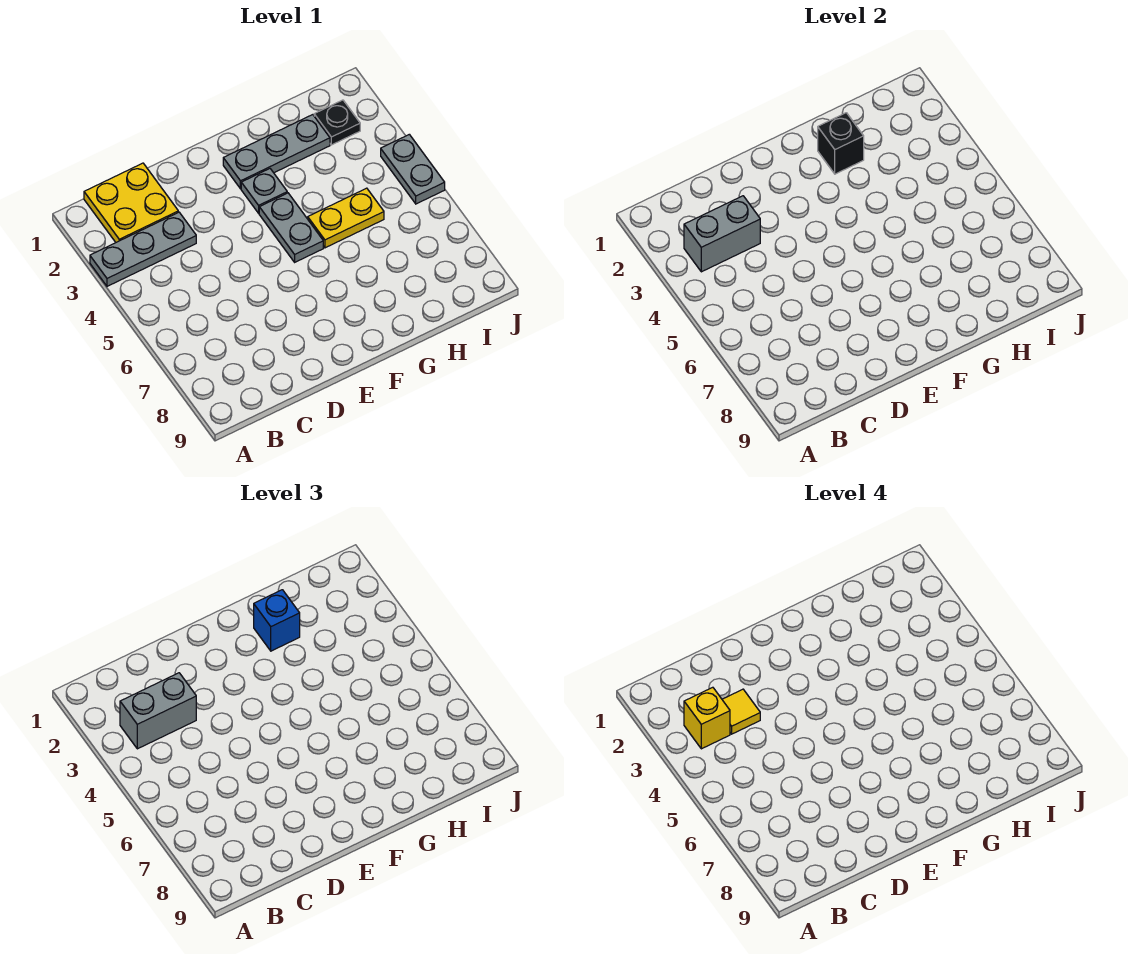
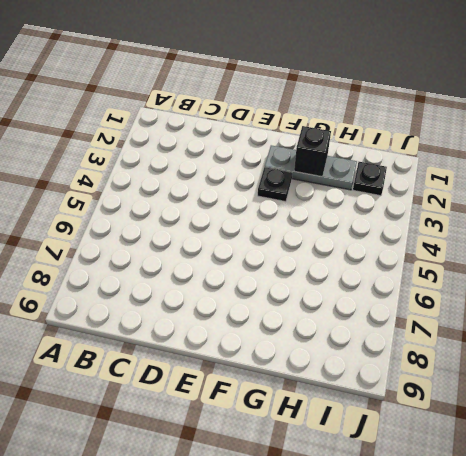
black plate F3 level 1 -> grey plate F3 level 1
none -> grey plate A3:C3 level 1
none -> yellow plate B1:C2 level 1
none -> grey plate F4:F5 level 1

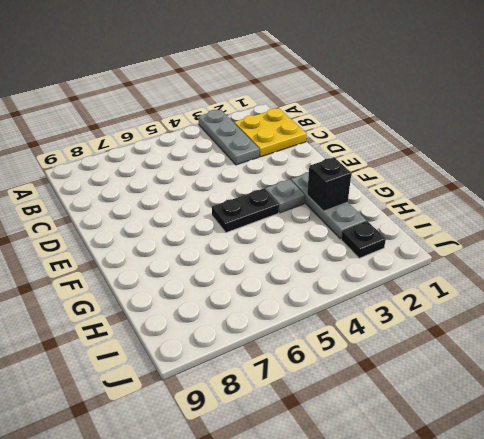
black plate F4:F5 level 1 -> grey plate F4:F5 level 1
none -> yellow plate G5:H5 level 1
none -> grey plate J4:J5 level 1
none -> grey brick B3:C3 level 2

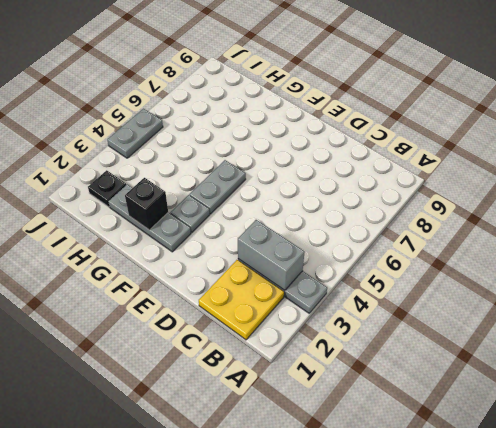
none -> yellow plate G5:H5 level 1
none -> grey brick B3:C3 level 3
none -> blue brick G2 level 3

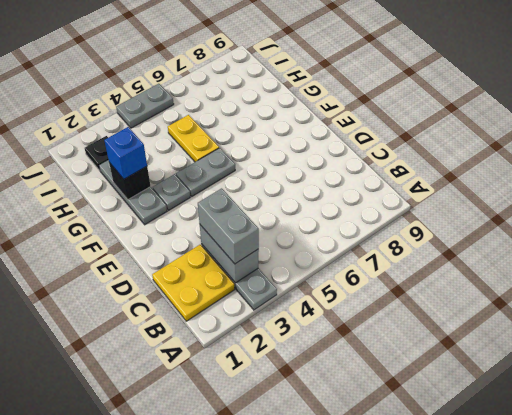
none -> yellow brick B3 level 4
none -> yellow tile C3 level 4

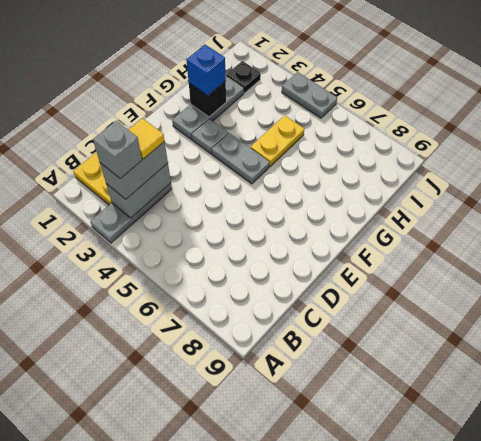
grey brick B3 level 4 -> yellow brick B3 level 4

